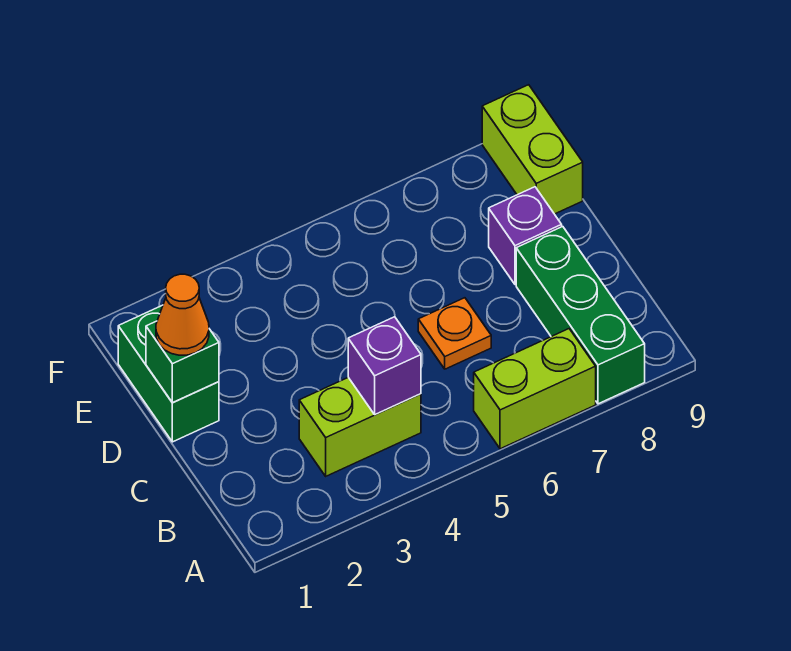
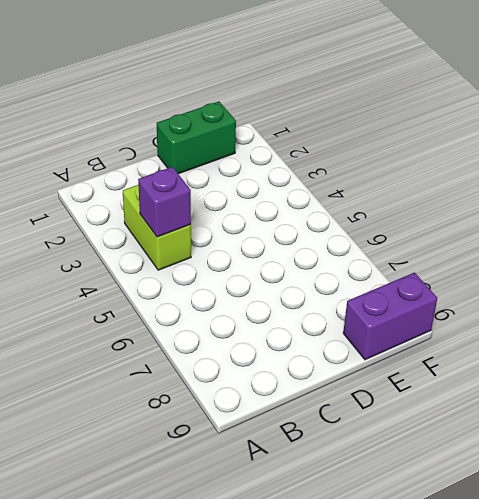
purple brick E9:F9 level 1 -> lime brick E9:F9 level 1
none -> lime brick A6:A7 level 1
none -> green brick A8:C8 level 1

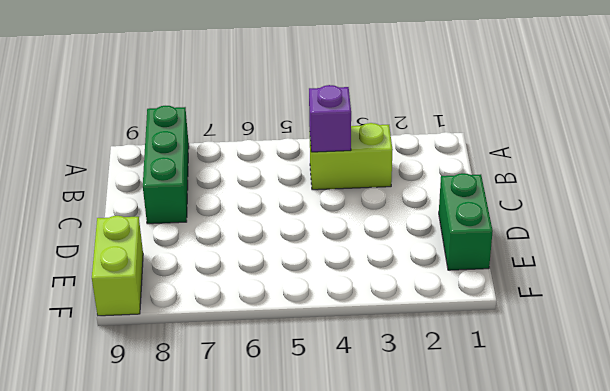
none -> lime brick A6:A7 level 1
none -> orange plate C6 level 1

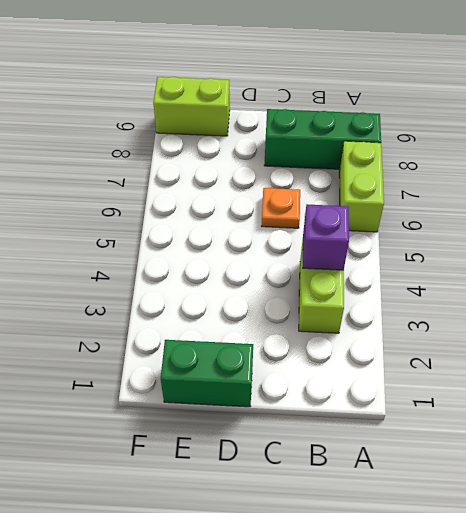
none -> purple brick D8 level 1
none -> green brick D1 level 2

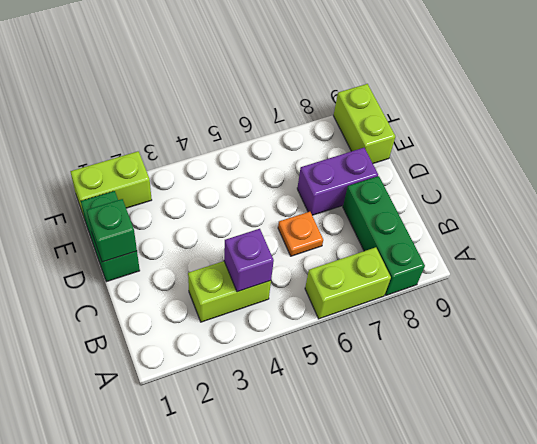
purple brick D7:D8 level 1 -> purple brick D8 level 1
lime brick F1:F2 level 1 -> none
none -> orange cone D1 level 3

